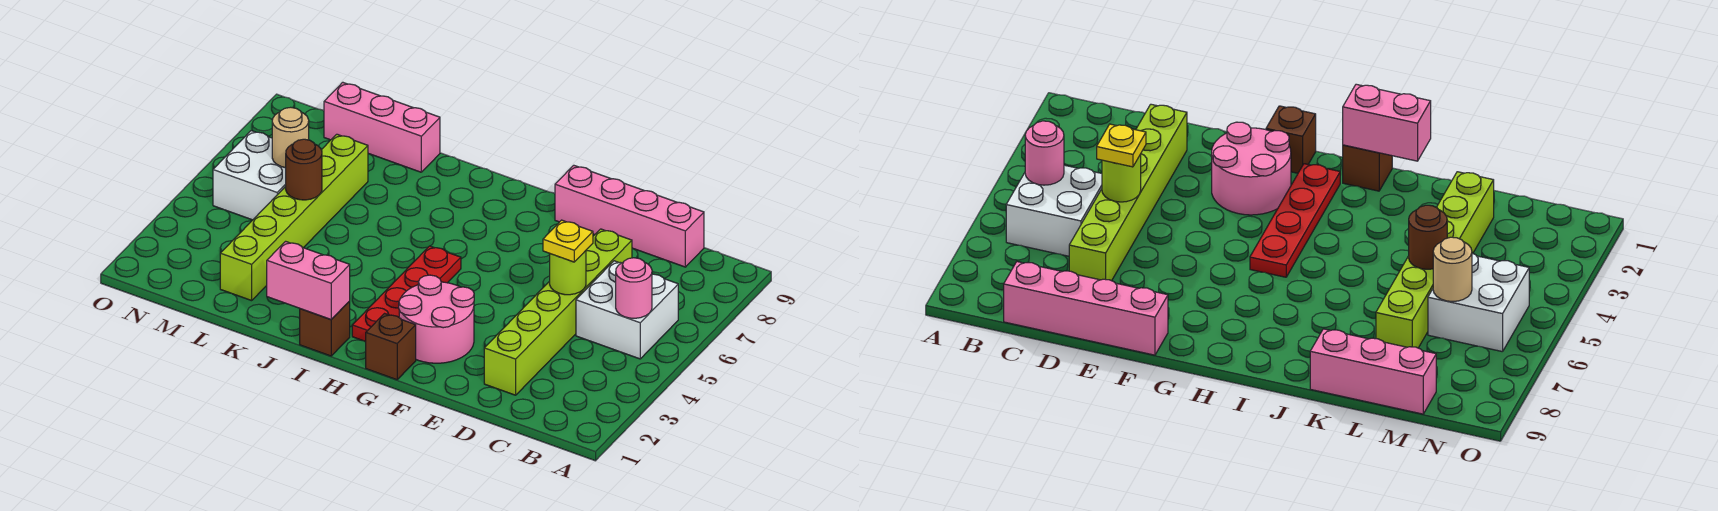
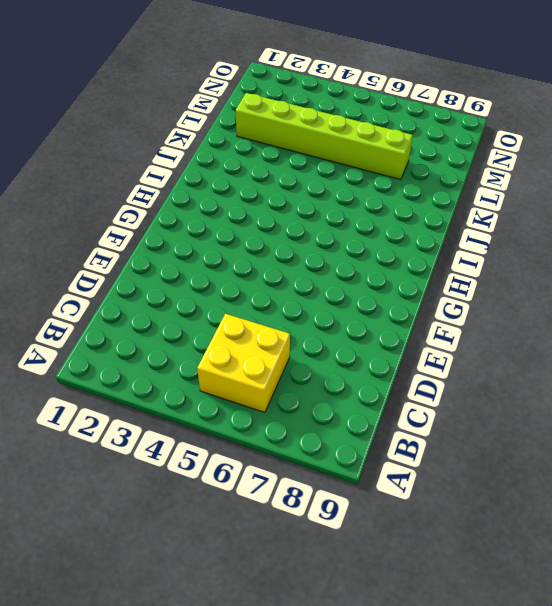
yellow brick B5:C6 level 1 -> white brick B5:C6 level 1
none -> pink brick C9:F9 level 1
none -> lime brick D2:D7 level 1
none -> pink round brick F2:G3 level 1

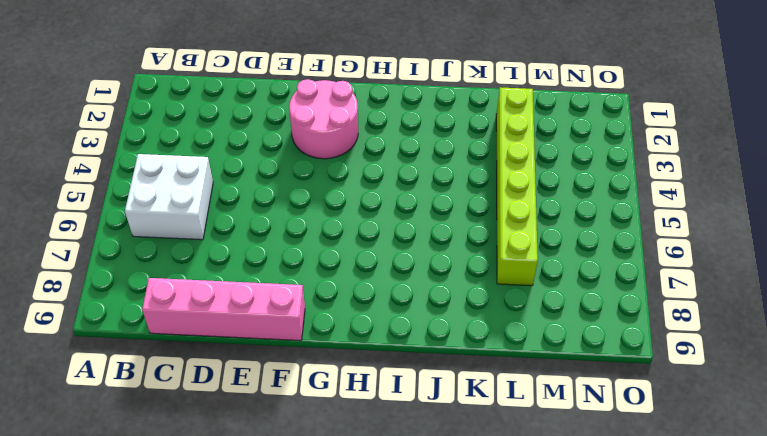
none -> lime brick D2:D7 level 1
none -> brown brick G1 level 1
none -> red plate H2:H5 level 1

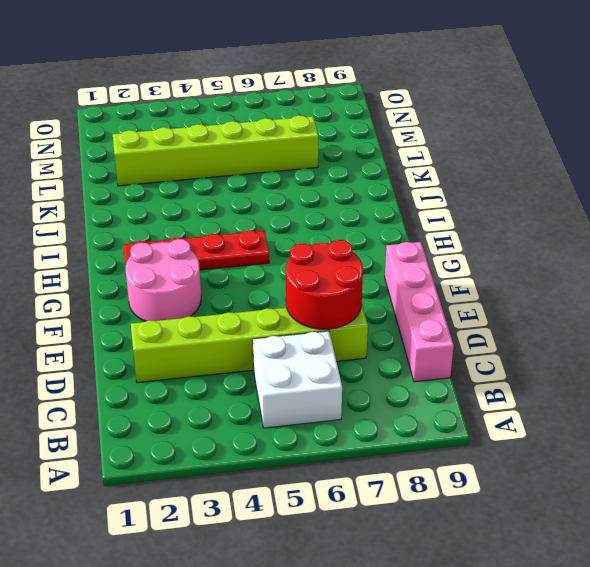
red round brick D6:E7 level 2 -> none
none -> brown brick G1 level 1
none -> brown brick I1 level 1
none -> pink brick K9:M9 level 1

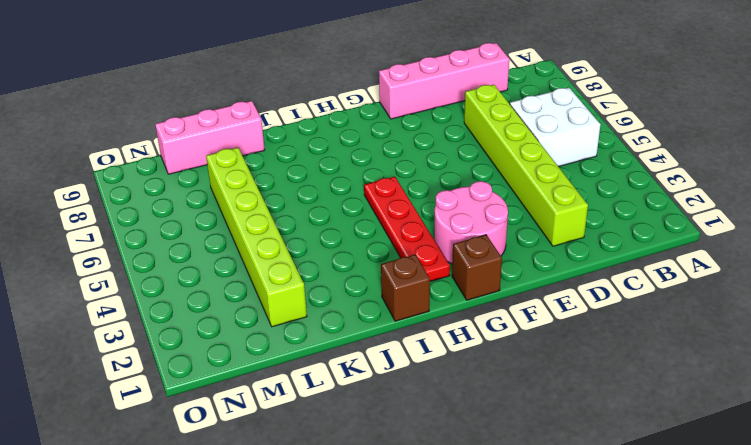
none -> white brick M5:N6 level 1
none -> pink round brick B5 level 2
none -> lime round brick D5 level 2

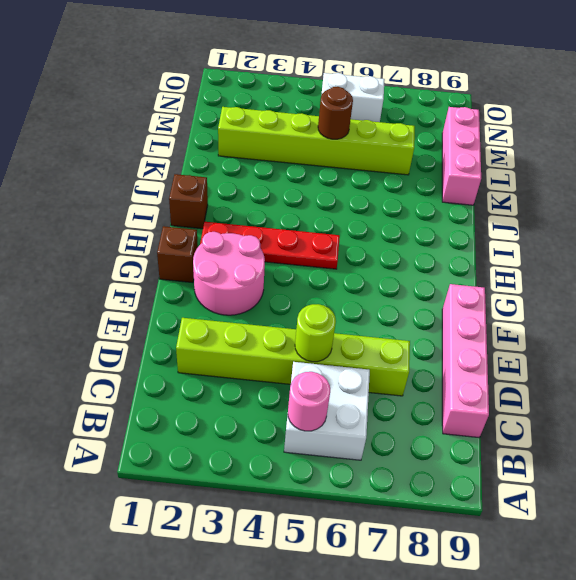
white brick N5:N6 level 1 -> white brick M5:N6 level 1
none -> pink brick I1:J1 level 2
none -> tan round brick M6 level 2
none -> yellow plate D5 level 3

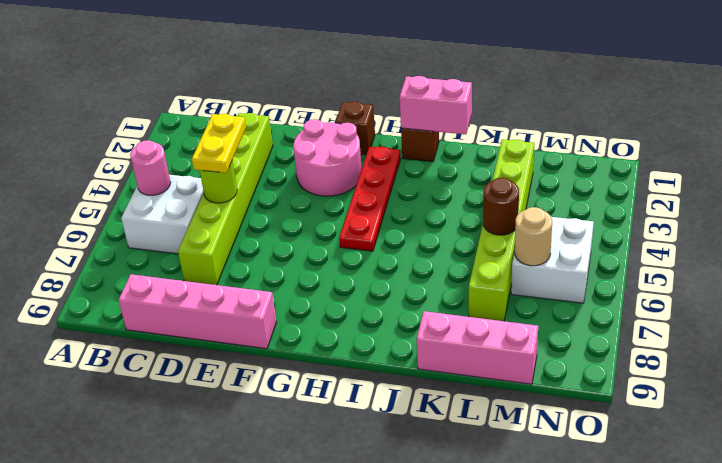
yellow plate D4:D5 level 3 -> yellow plate D5 level 3

